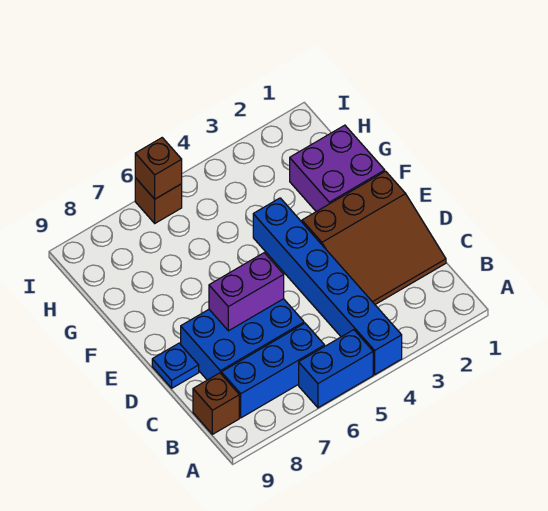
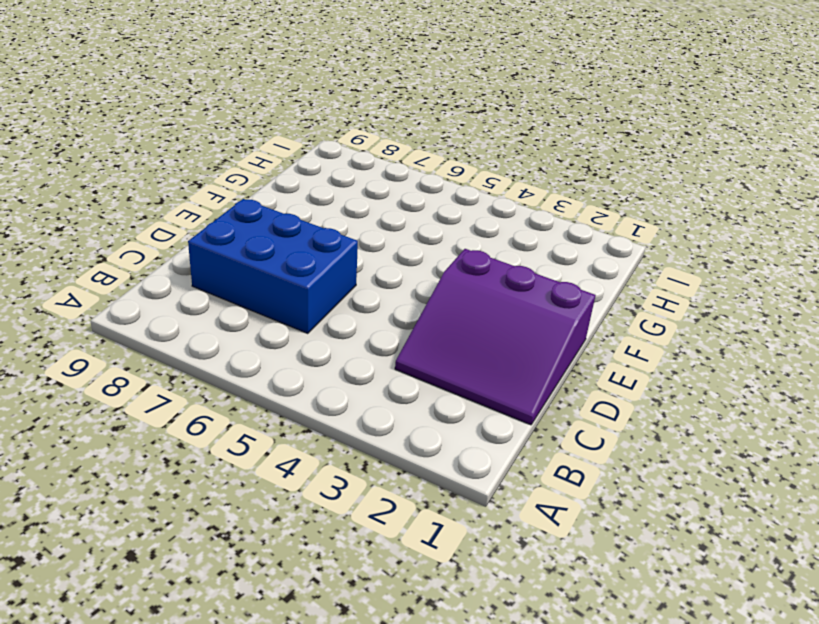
purple slope C1:E3 level 1 top E -> brown slope C1:E3 level 1 top E
none -> blue brick A4:F4 level 1
none -> blue brick A5:A6 level 1

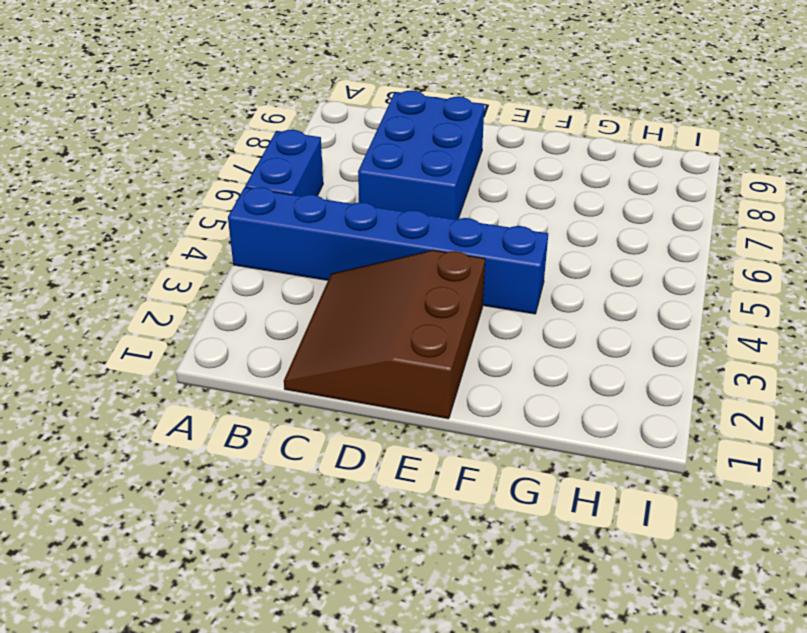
none -> blue brick B6:B8 level 1
none -> brown brick B9 level 1

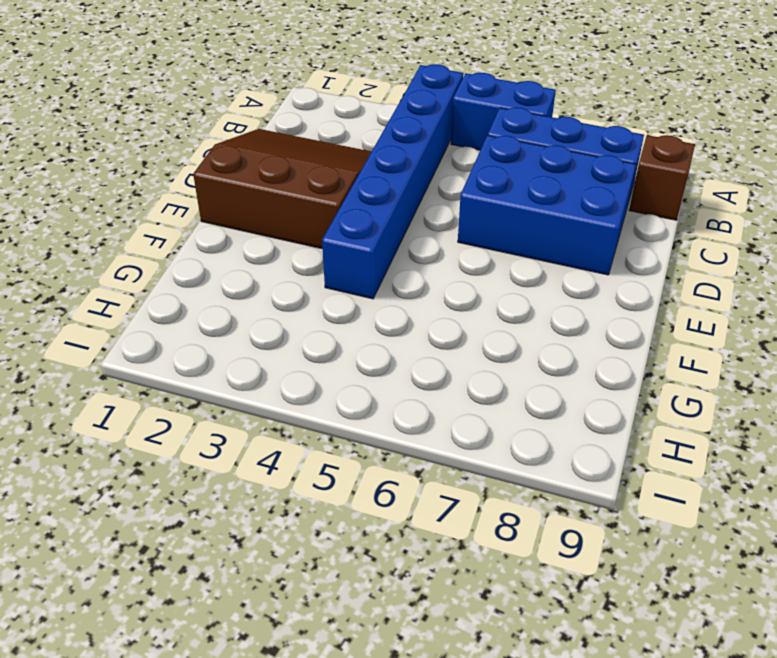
none -> blue plate D9 level 1
none -> purple brick F1:G2 level 1

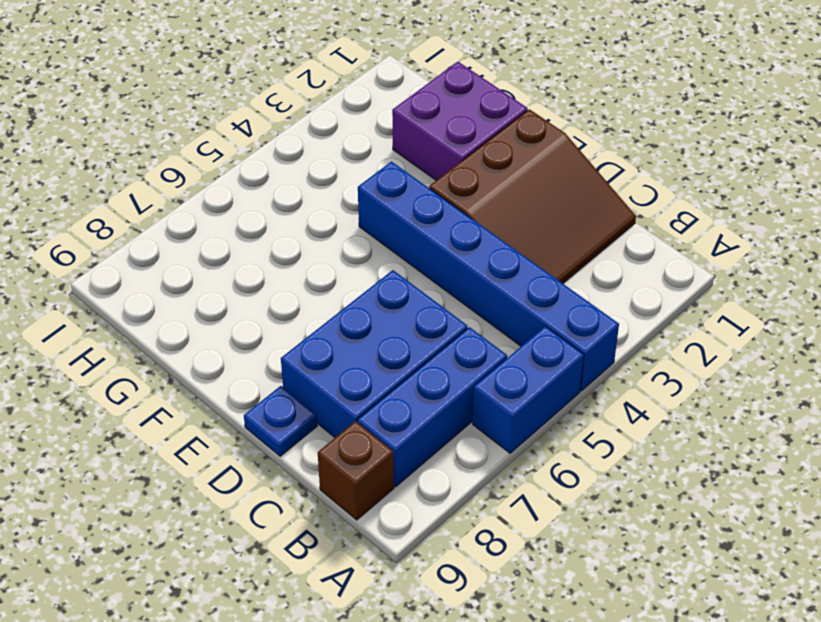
none -> brown brick I6 level 1
none -> purple brick D6:D7 level 2

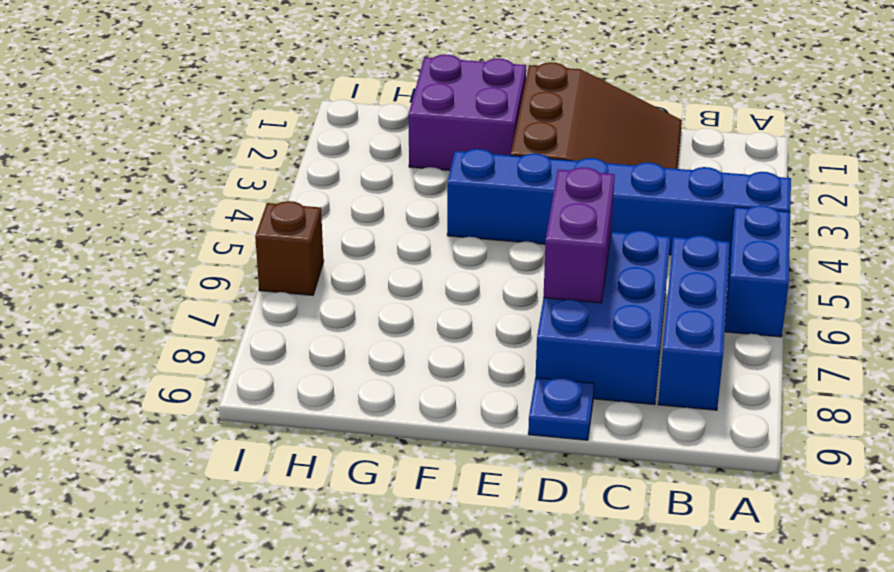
none -> brown brick B9 level 1
none -> brown brick I6 level 2

